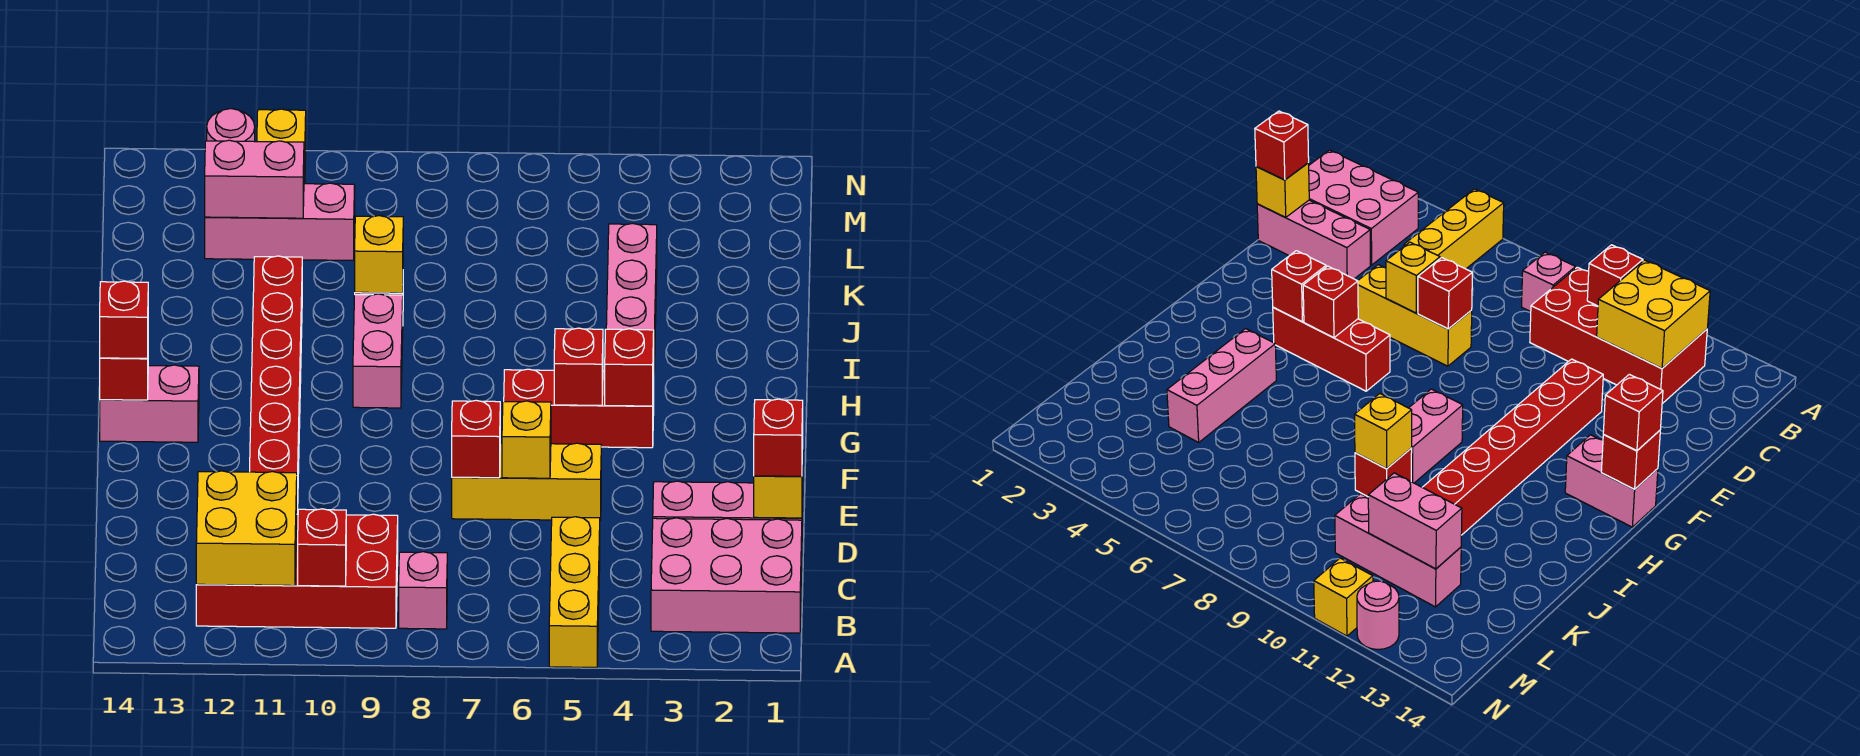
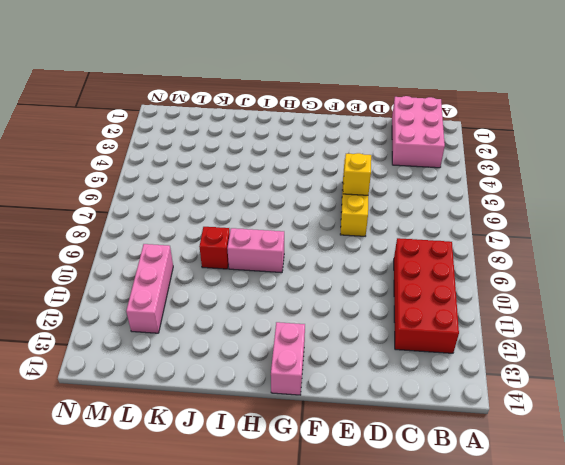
none -> yellow brick A5:C5 level 1
none -> pink brick B8 level 1
none -> pink brick D1:D3 level 1

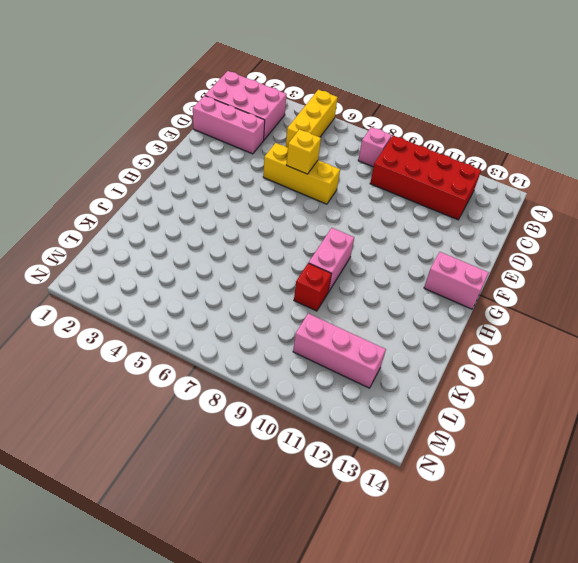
none -> red brick E11:J11 level 1
none -> red brick G4:G6 level 1
none -> pink brick I4:K4 level 1

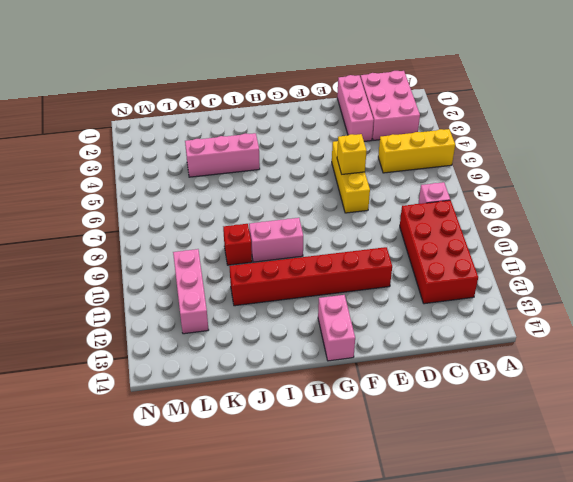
none -> red brick G4:G6 level 1
none -> yellow brick N11 level 1
none -> pink round brick N12 level 1

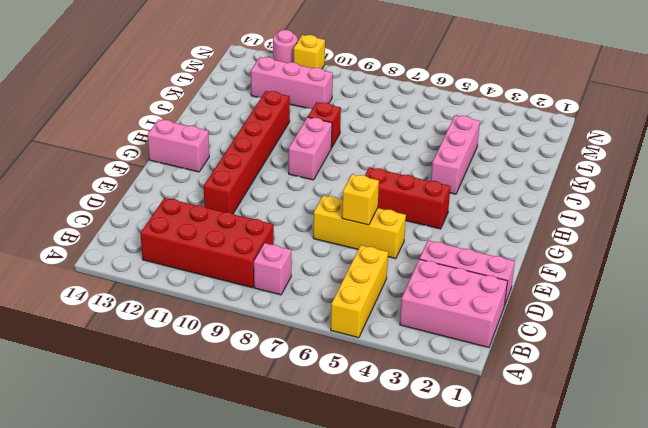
none -> red brick B10 level 2
none -> yellow brick B11:C12 level 2
none -> yellow brick D1 level 2

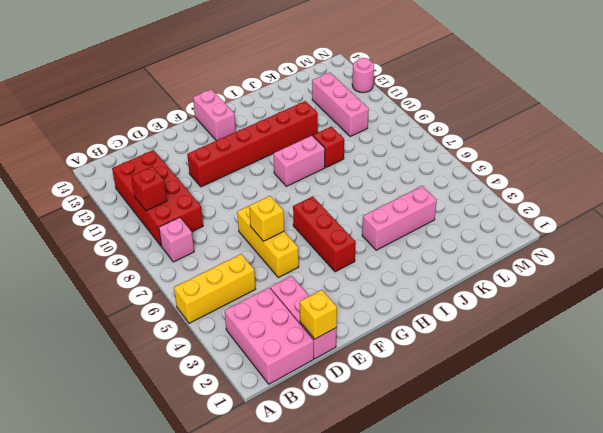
none -> yellow brick N11 level 1
none -> yellow brick B11:C12 level 2
none -> red brick E7 level 2

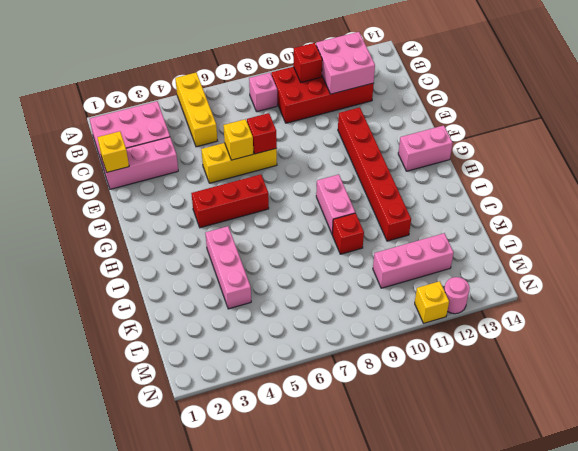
pink brick B11:C12 level 2 -> yellow brick B11:C12 level 2
none -> red brick G4 level 2
none -> red brick G5 level 2
none -> red brick G14 level 2

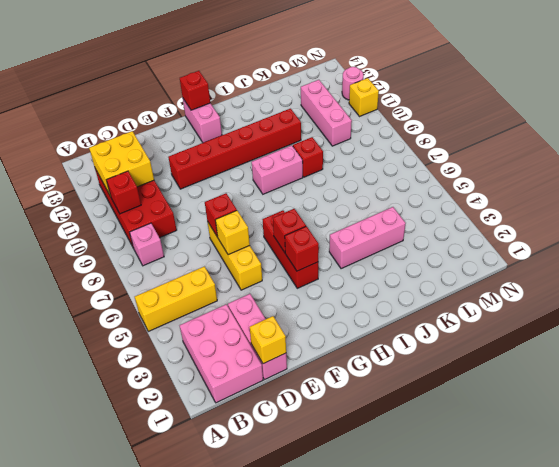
none -> yellow brick J9 level 2
none -> pink brick L11:L12 level 2
none -> red brick D1 level 3

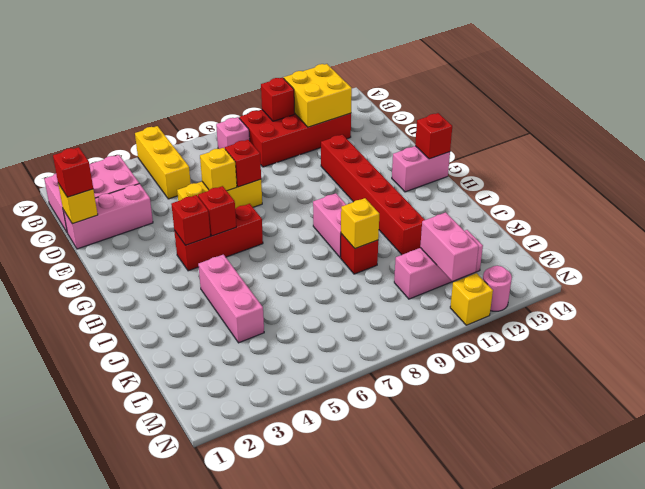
pink brick L11:M11 level 2 -> pink brick L11:L12 level 2
none -> red brick G14 level 3

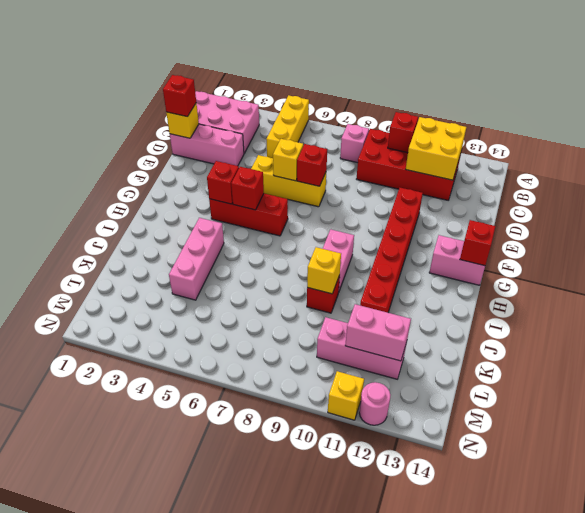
none -> red brick G14 level 3

